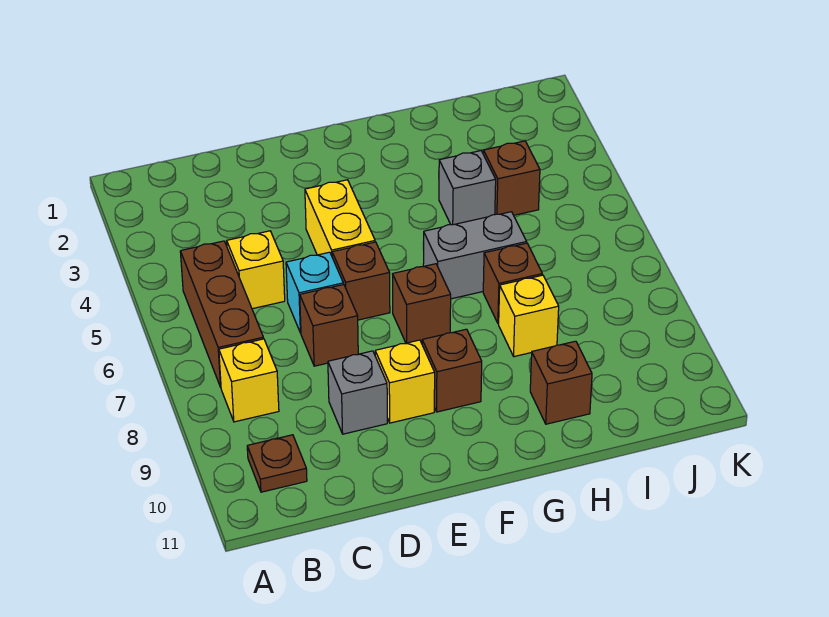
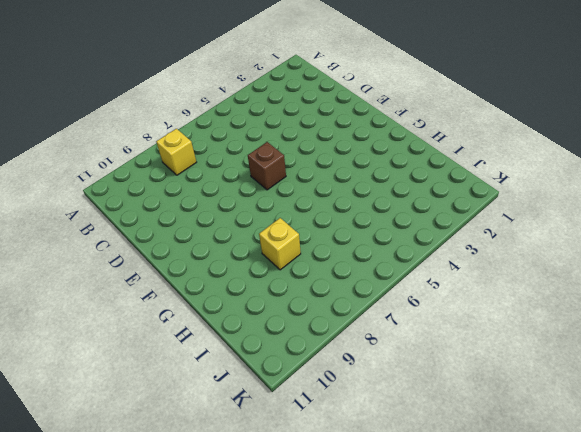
none -> brown brick B5:B7 level 1
none -> brown plate B10 level 1
none -> yellow brick C5 level 1

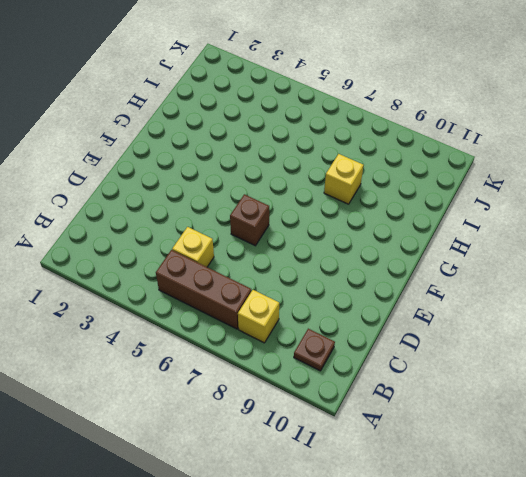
none -> cyan brick D6 level 1
none -> brown brick D7 level 1
none -> grey brick D9 level 1

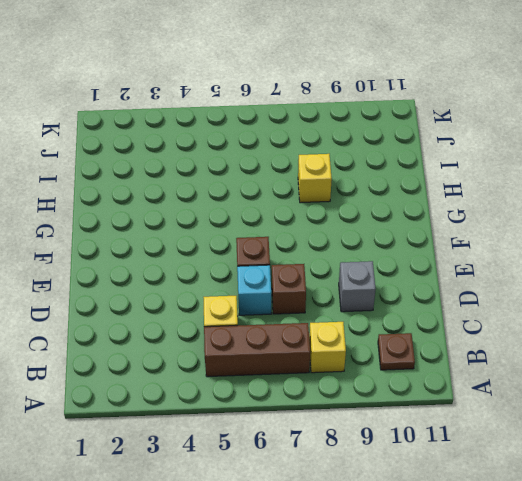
none -> yellow brick E4:E5 level 1
none -> yellow brick E9 level 1
none -> brown brick F7 level 1

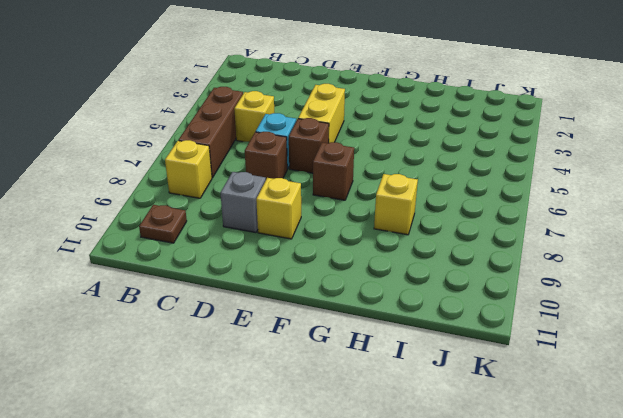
none -> brown brick F9 level 1
none -> grey brick G6:H6 level 1
none -> grey brick H4 level 1

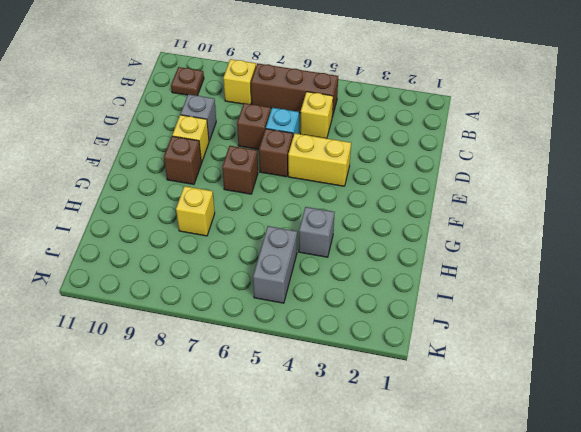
grey brick I5:J5 level 1 -> grey brick G6:H6 level 1
none -> brown brick H7 level 1
none -> brown brick H10 level 1
none -> brown brick I4 level 1

